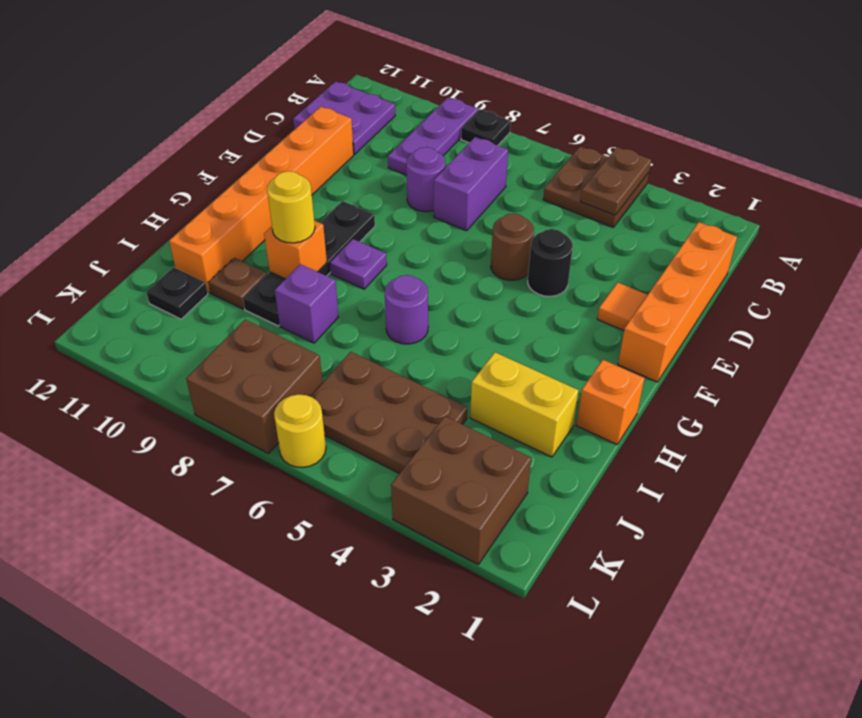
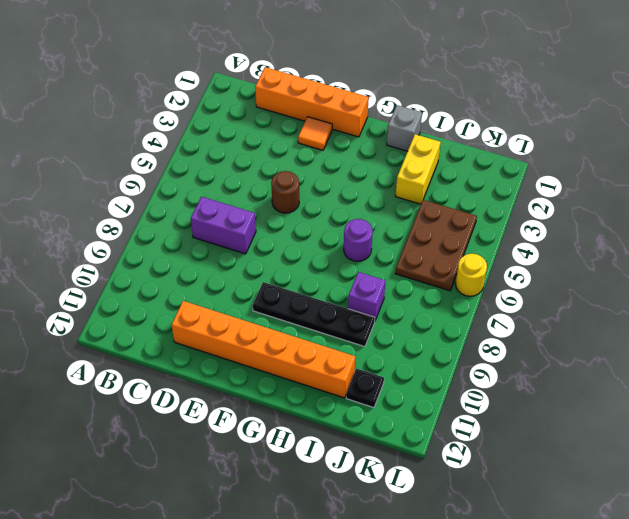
grey brick H1 level 1 -> orange brick H1 level 1
none -> brown plate A4:B5 level 1
none -> black plate A8 level 1
none -> purple plate A9:C9 level 1

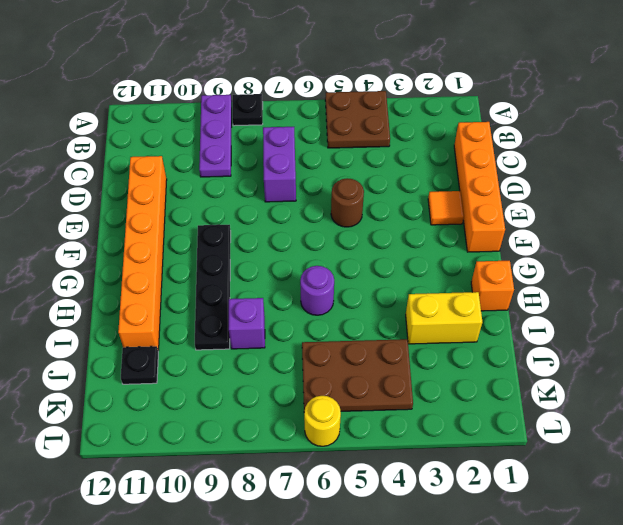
none -> purple plate B11:C12 level 1
none -> purple round brick D8 level 1
none -> black round brick E4 level 1

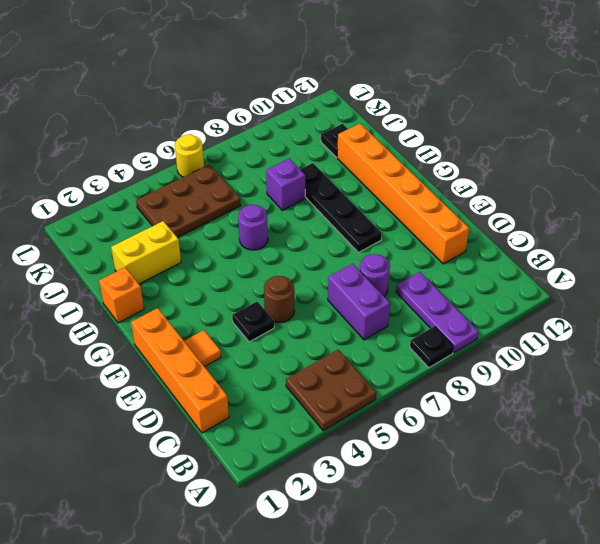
black plate E4 level 1 -> black round brick E4 level 1
none -> purple plate B11:C12 level 1
none -> purple plate G8 level 1
none -> brown plate I10 level 1

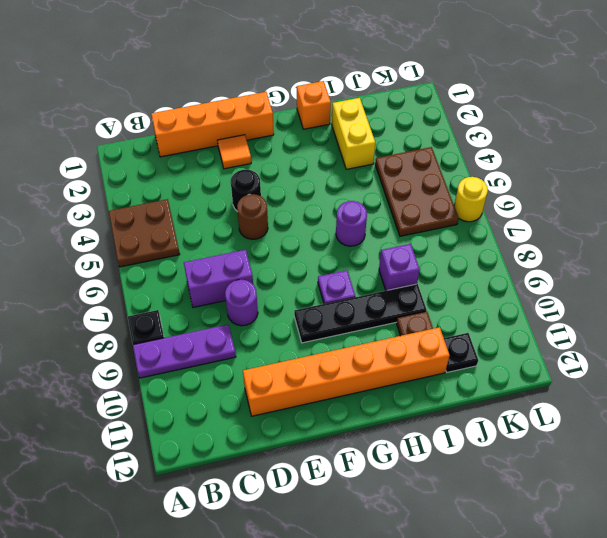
none -> purple plate B11:C12 level 1
none -> brown brick K2:L3 level 1
none -> brown brick K7:L8 level 1

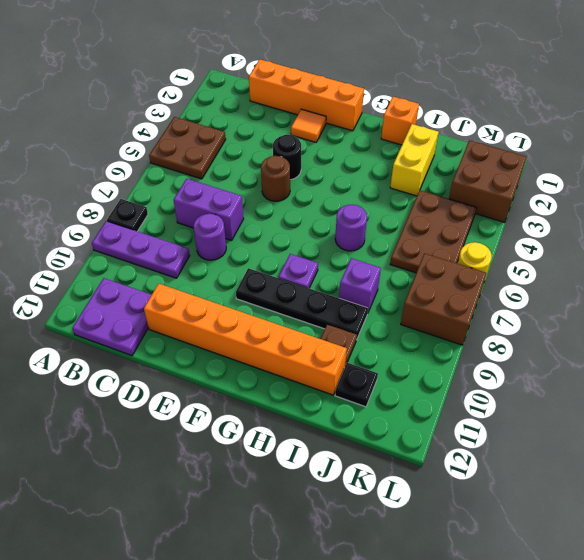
none -> brown plate A4:B4 level 2
none -> orange brick H9 level 2
none -> yellow round brick H9 level 3

